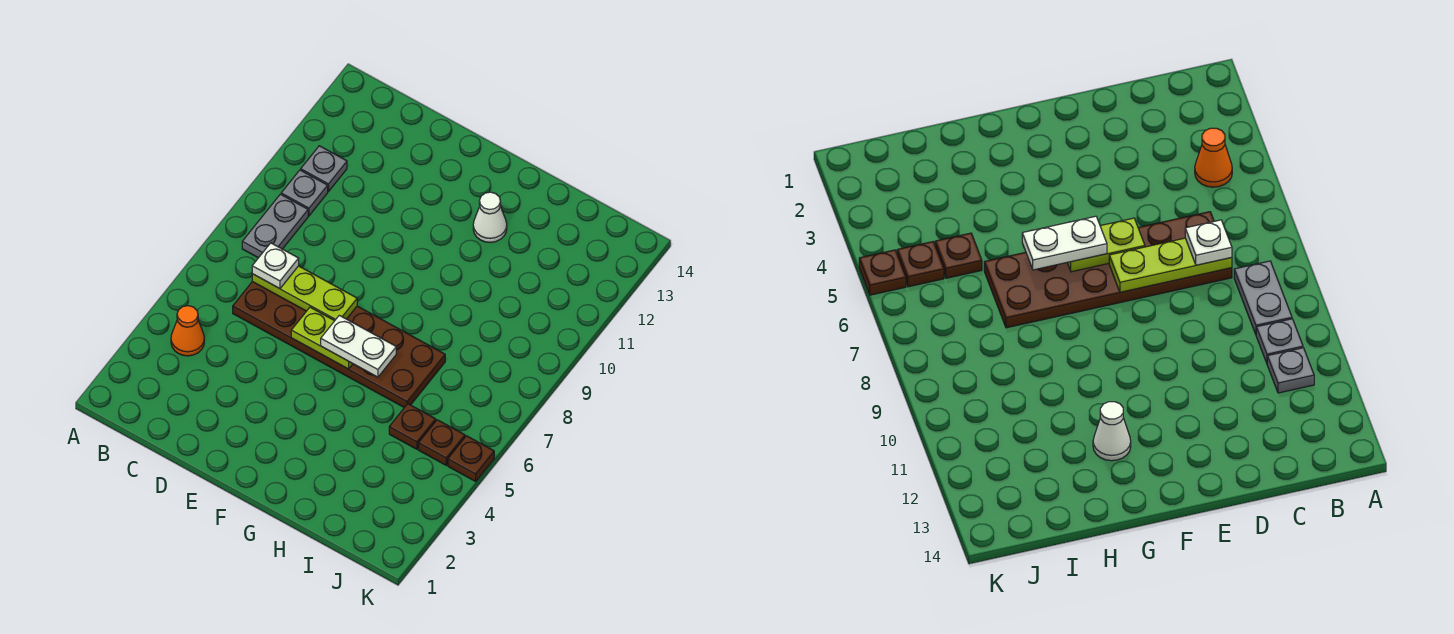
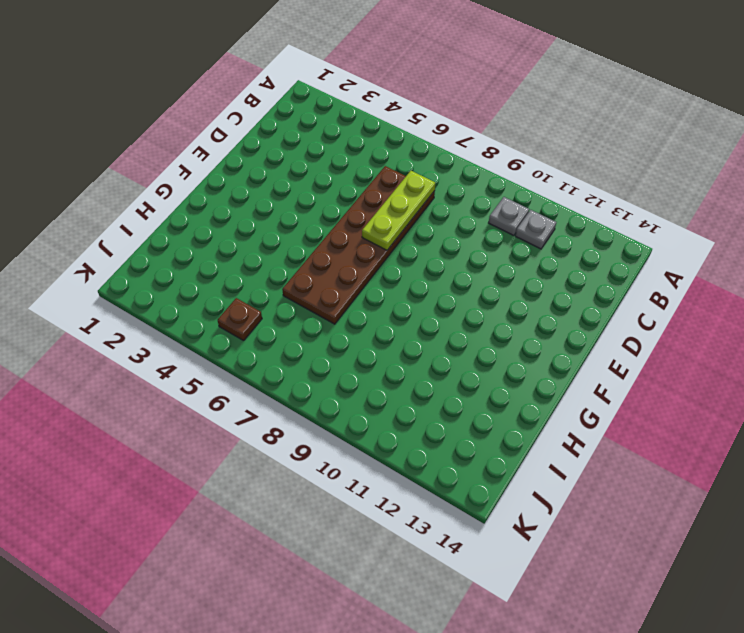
none -> orange cone B4 level 1
none -> grey plate B8:B9 level 1
none -> white cone G12 level 1

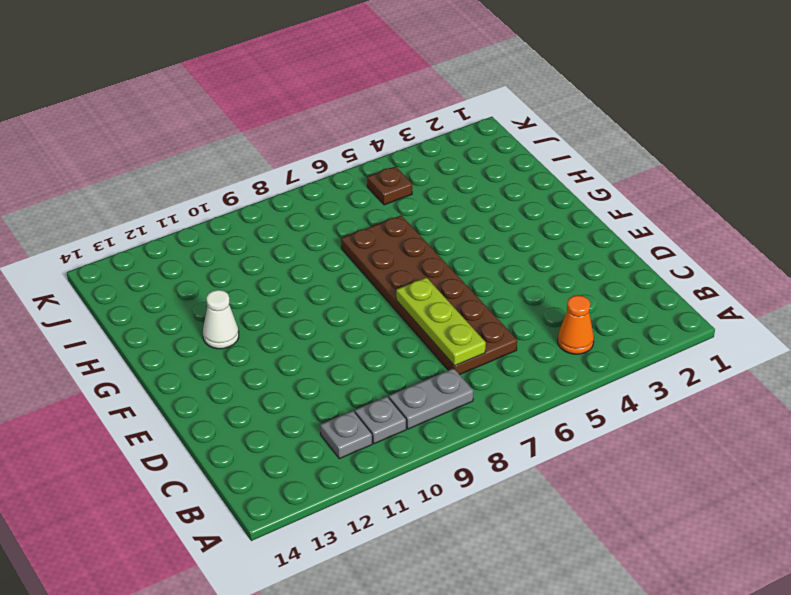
none -> brown plate I5 level 1
none -> brown plate K5 level 1
none -> lime plate E6:F6 level 2

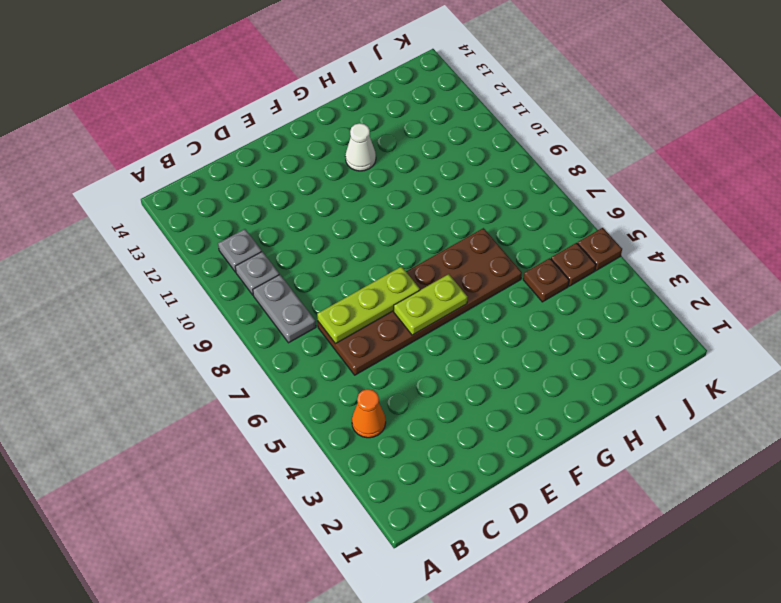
none -> white plate C7 level 3
none -> white plate F6:G6 level 3

